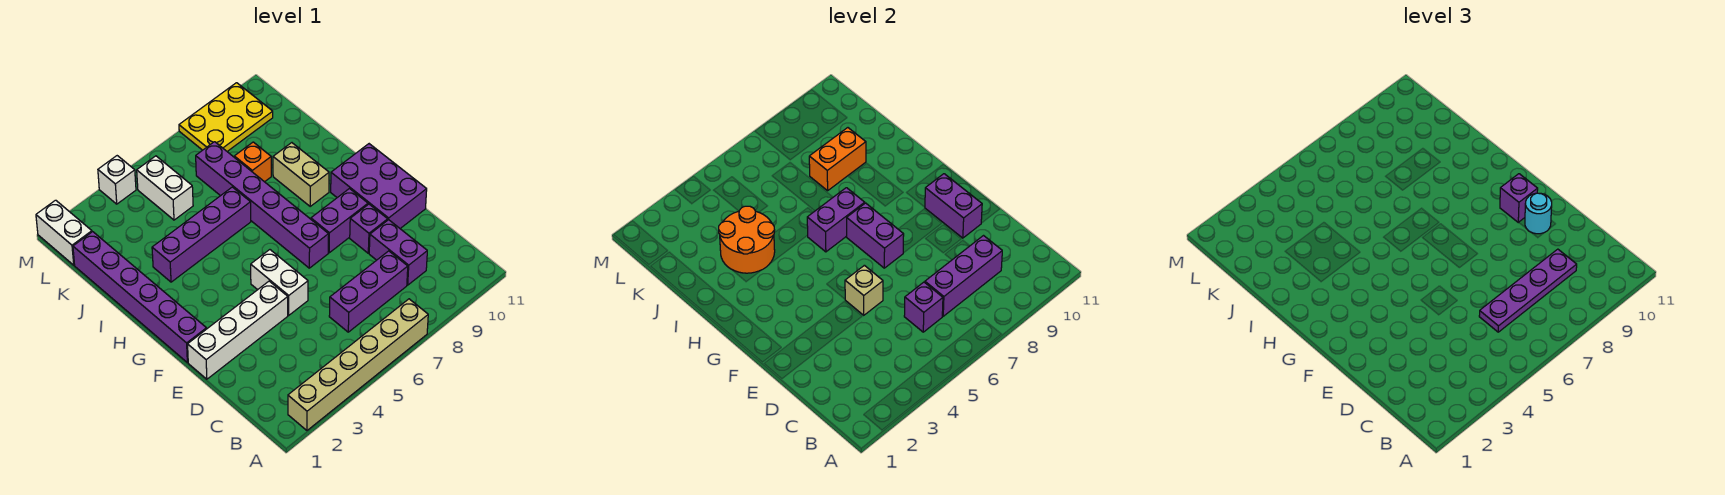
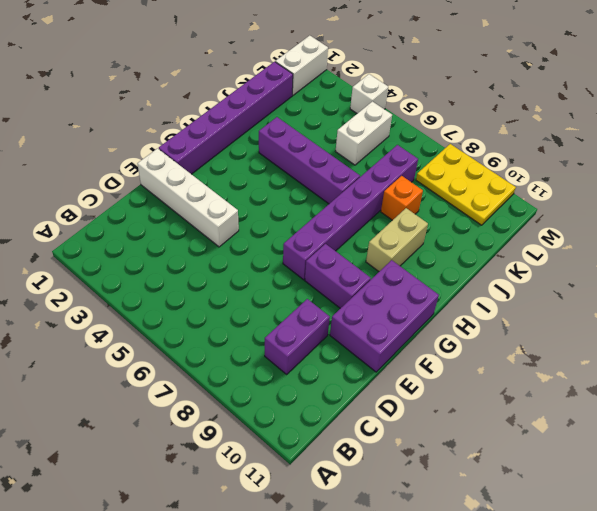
none -> tan brick A2:A7 level 1
none -> purple brick C6:C8 level 1
none -> white brick E5:F5 level 1

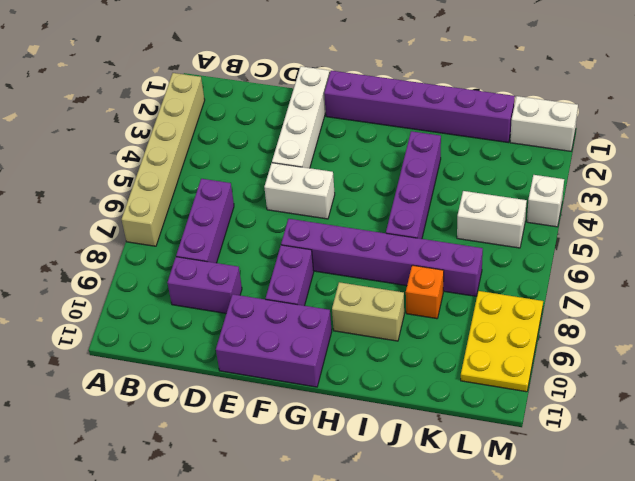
none -> purple brick E9 level 1
none -> purple brick C6 level 2
none -> purple brick C7:C9 level 2

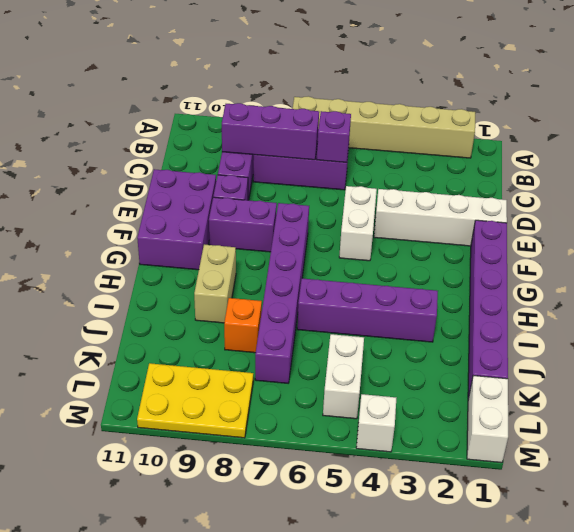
none -> tan brick E5 level 2
none -> purple brick E10:F10 level 2
none -> purple brick F7:G7 level 2

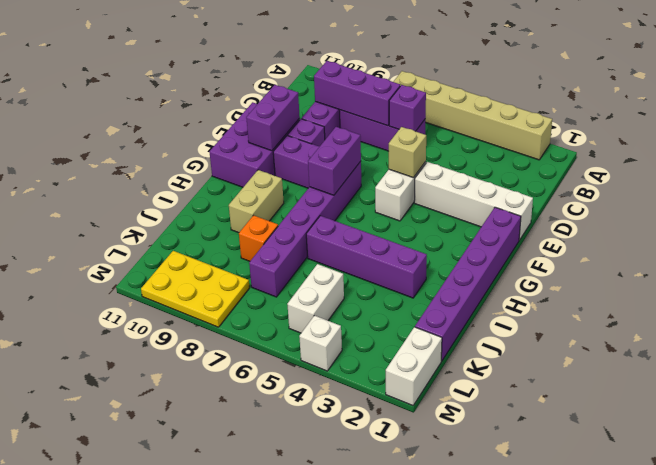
none -> purple brick H6:H7 level 2
none -> orange round brick I3:J4 level 2
none -> orange brick J8:J9 level 2

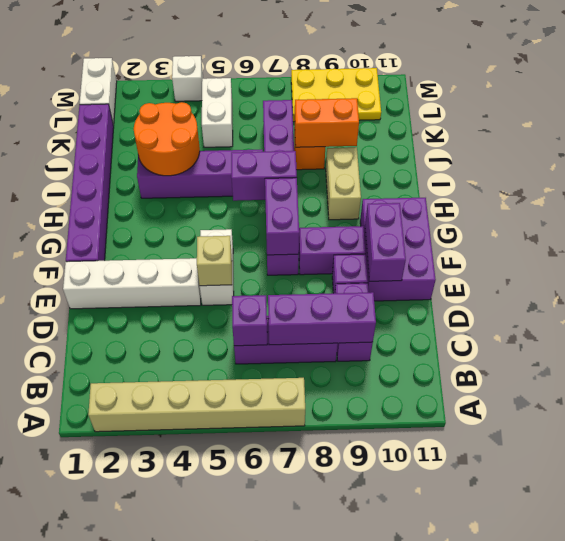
none -> purple plate C6:C9 level 3
none -> cyan round brick E10 level 3
none -> purple brick F10 level 3

